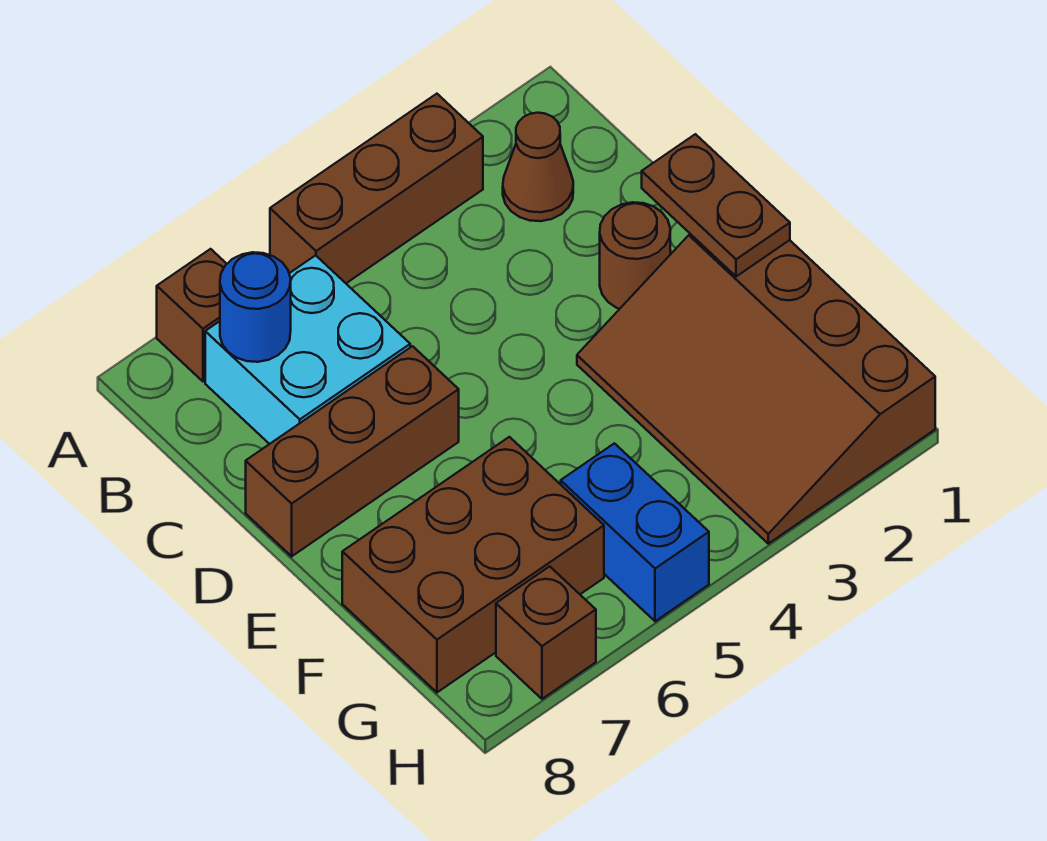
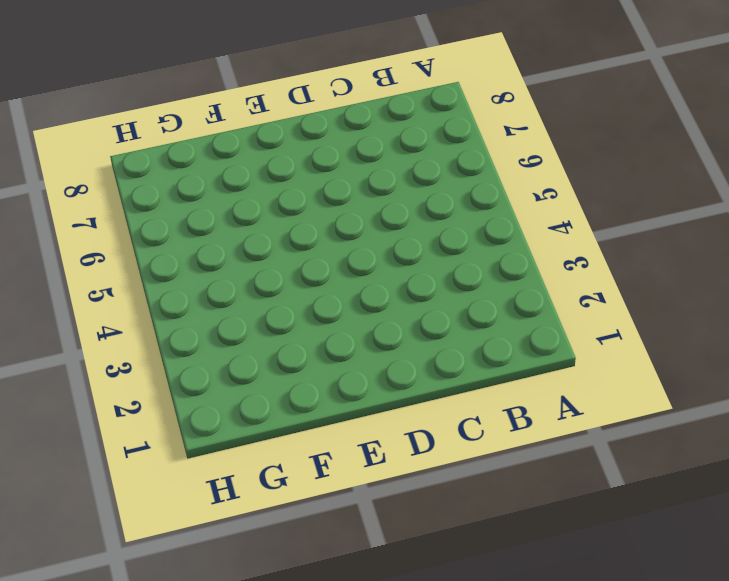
none -> brown brick A3:A5 level 1
none -> brown brick A7 level 1
none -> brown cone B2 level 1

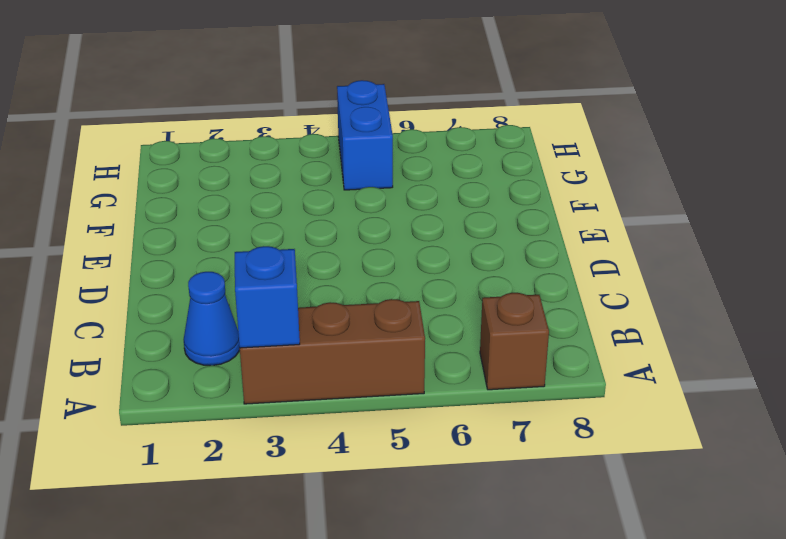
blue brick A3 level 2 -> none
blue cone B2 level 1 -> brown cone B2 level 1
none -> cyan brick B6:C7 level 1
none -> brown round brick D2 level 1
none -> brown brick D6:D8 level 1

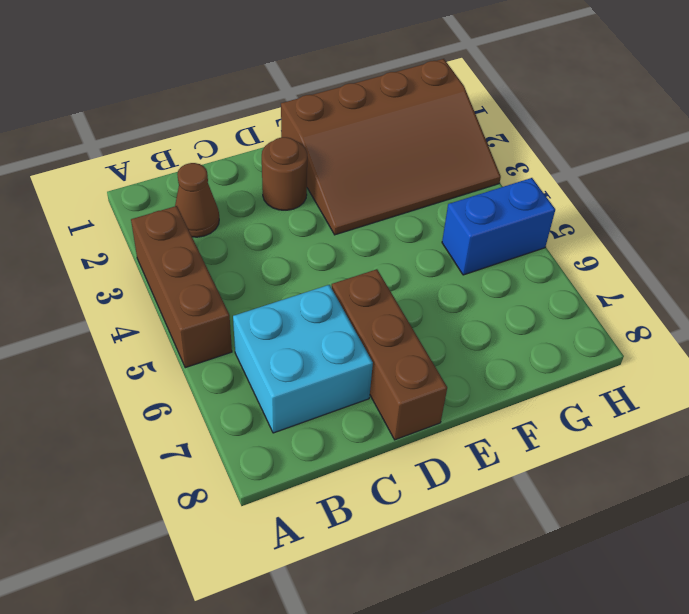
none -> brown brick A7 level 1
none -> brown brick F6:G8 level 1
none -> brown brick H7 level 1

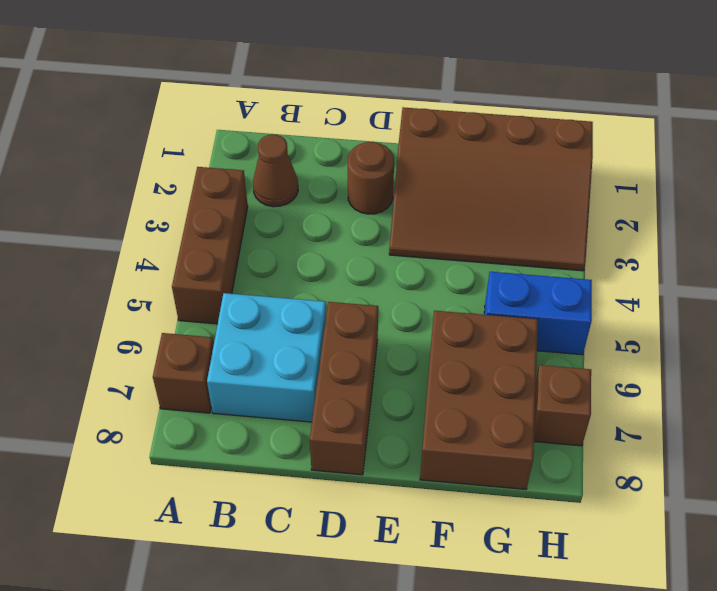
none -> blue round brick B7 level 2
none -> brown plate D1:E1 level 2

